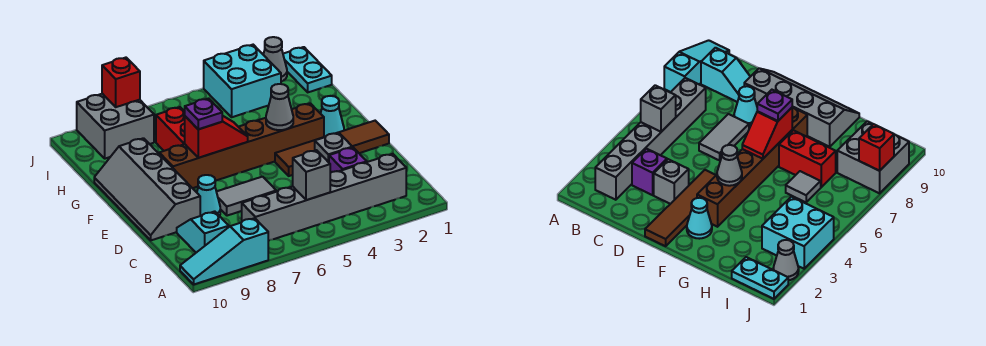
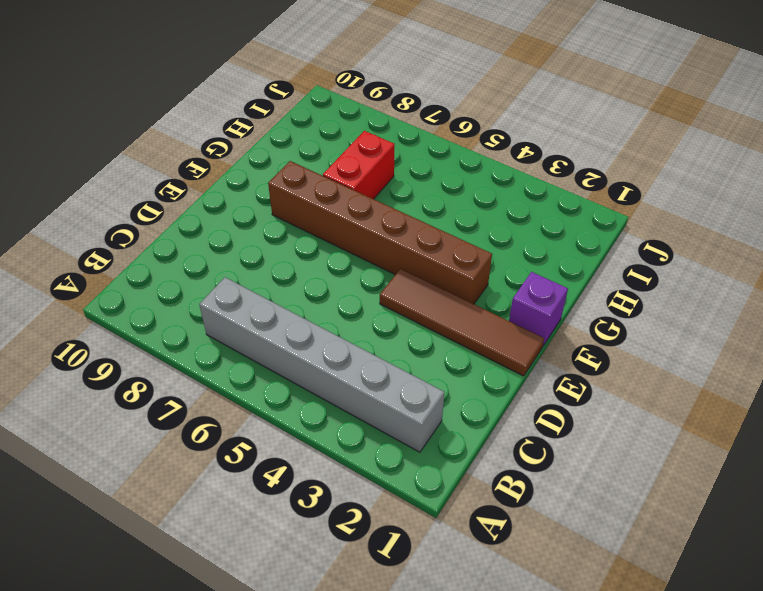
purple brick F1 level 1 -> purple brick C3 level 1
none -> cyan slope A8:A10 level 1 top 8
none -> cyan slope B9:C9 level 1 top B
none -> grey brick D3 level 1

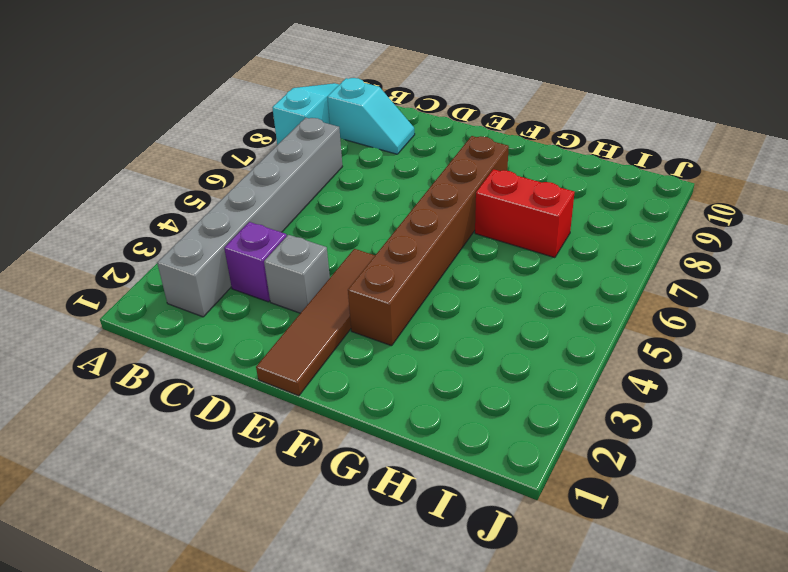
none -> grey tile D6:D7 level 1
none -> cyan cone D8 level 1
none -> grey slope D9:G10 level 1 top 9

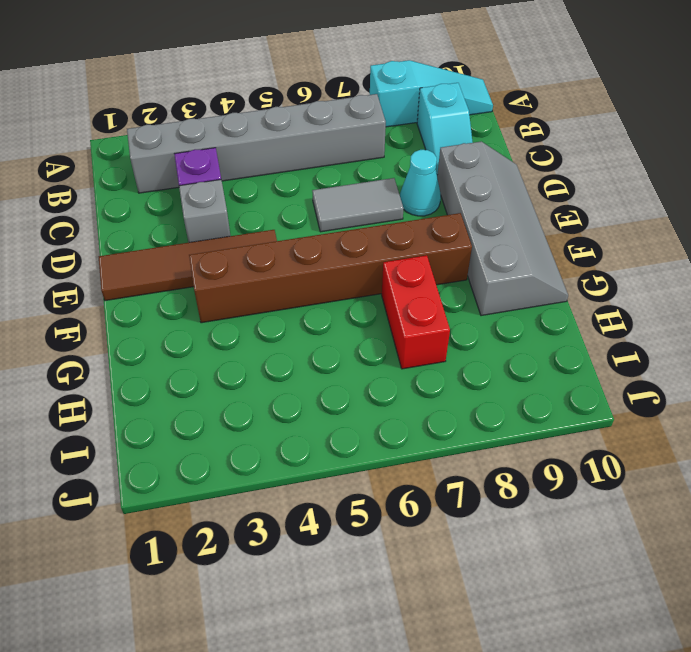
none -> cyan cone F2 level 1
none -> grey tile H6 level 1
none -> cyan plate I1:J1 level 1

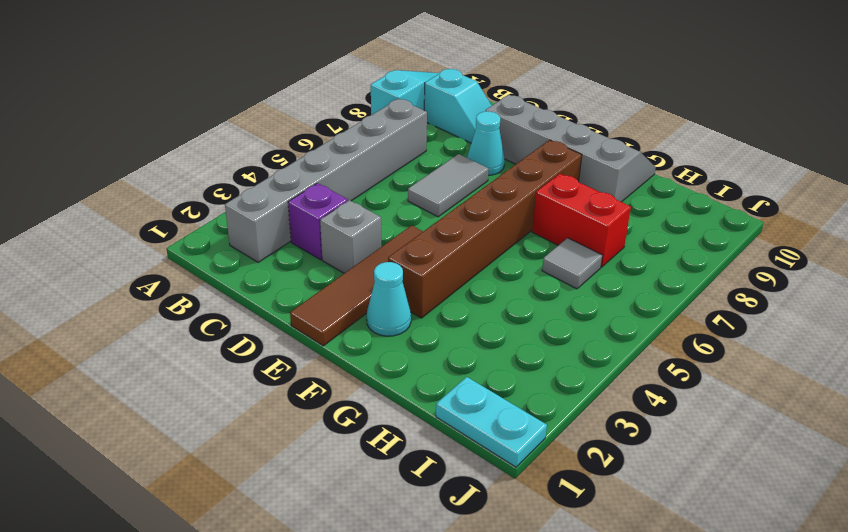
none -> cyan brick I3:J4 level 1
none -> grey brick I8:J9 level 1
none -> grey cone J2 level 1

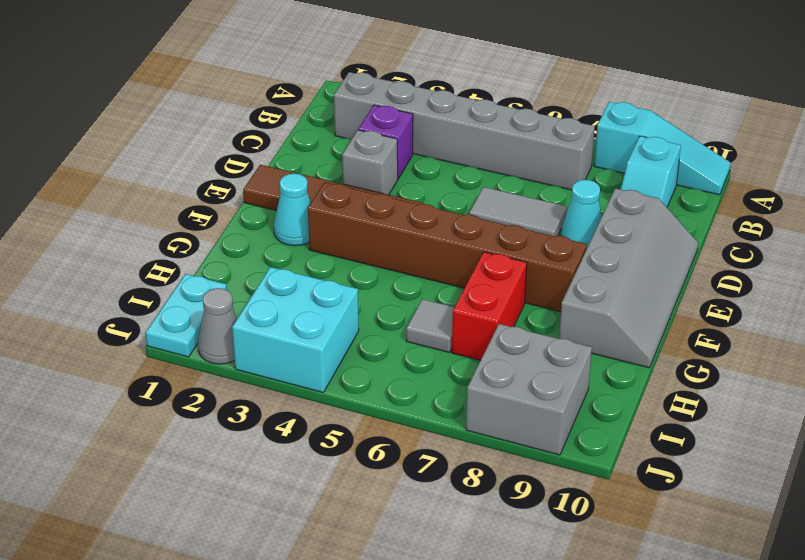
none -> grey brick B5 level 2
none -> grey cone F4 level 2
none -> red slope F6:F7 level 2 top 7

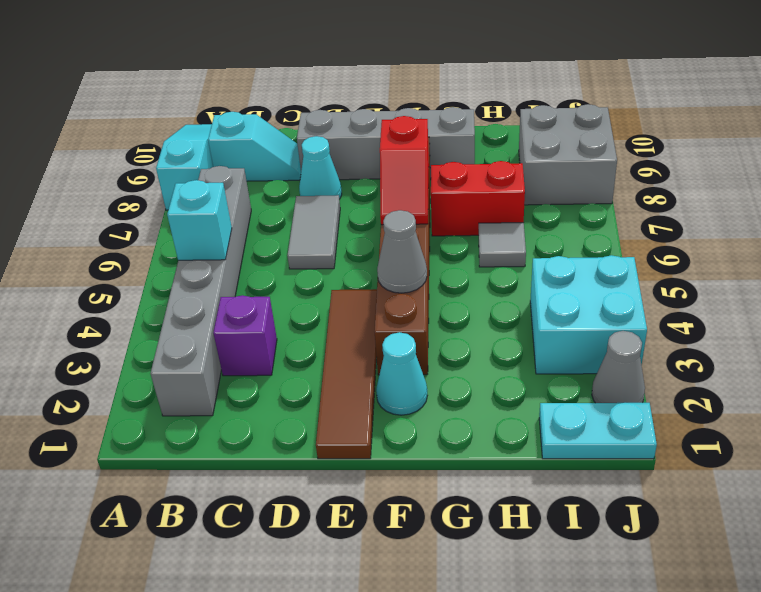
cyan brick B5 level 2 -> grey brick B5 level 2
none -> grey brick D3 level 1
none -> red brick J8 level 2
none -> purple plate F7 level 3

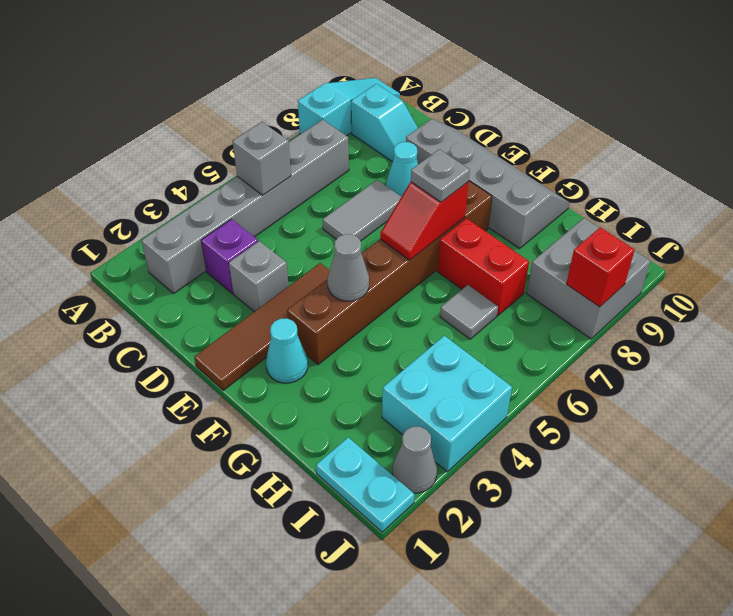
grey plate F7 level 3 -> purple plate F7 level 3

